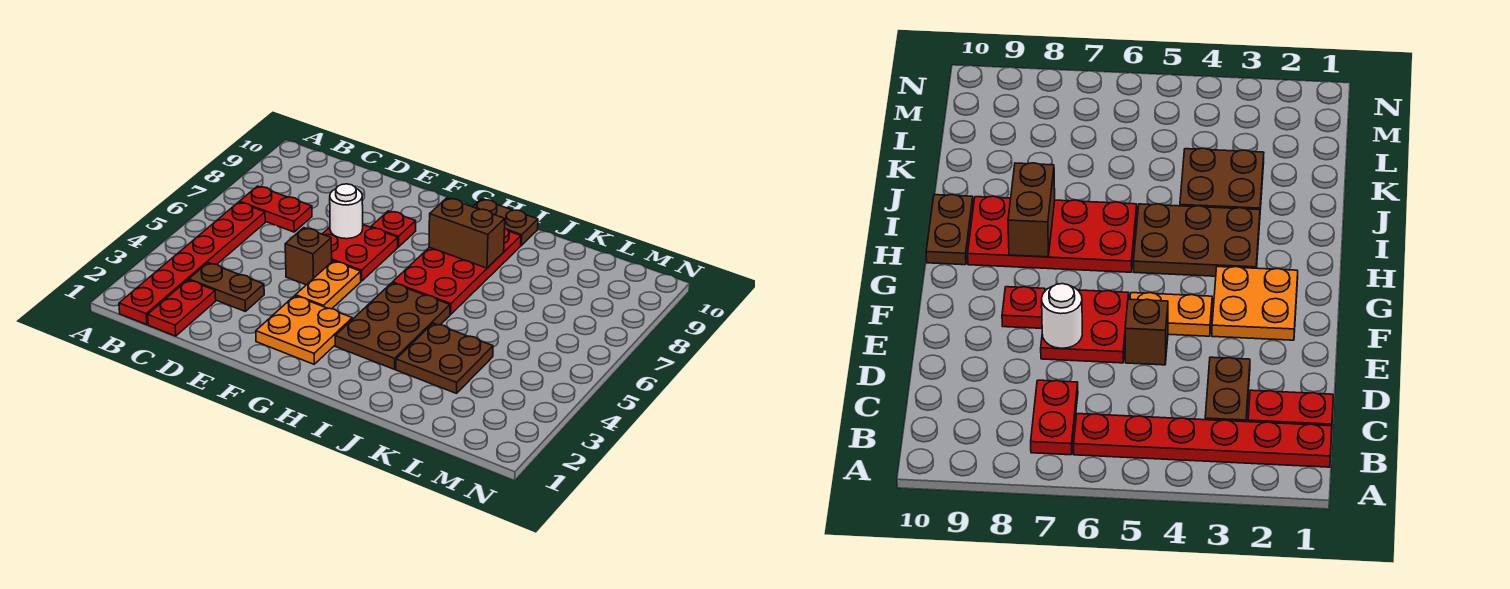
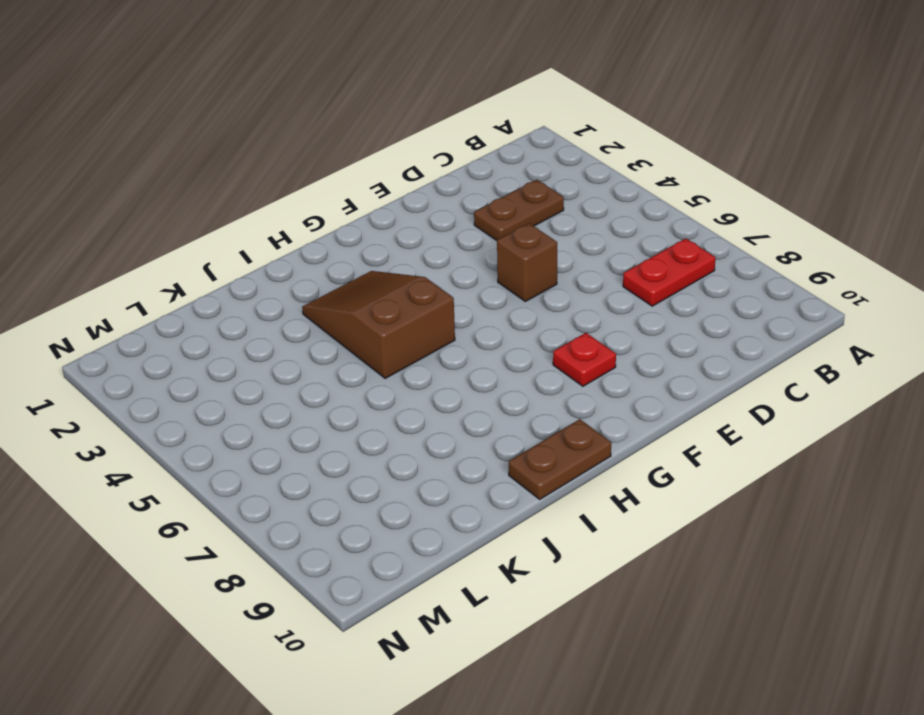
brown slope H3:I5 level 1 top 5 -> brown plate H3:I5 level 1
none -> red plate B1:B6 level 1
none -> red plate C1:C2 level 1
none -> red plate E6:F7 level 1

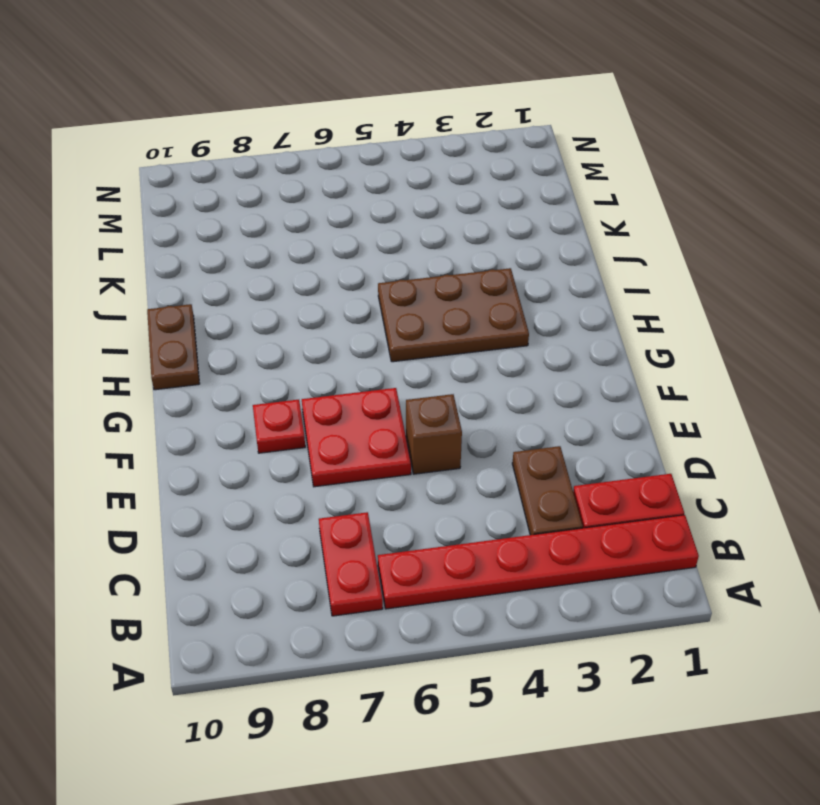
none -> orange plate F2:G3 level 1
none -> orange plate F4:F5 level 1
none -> red plate H6:I9 level 1

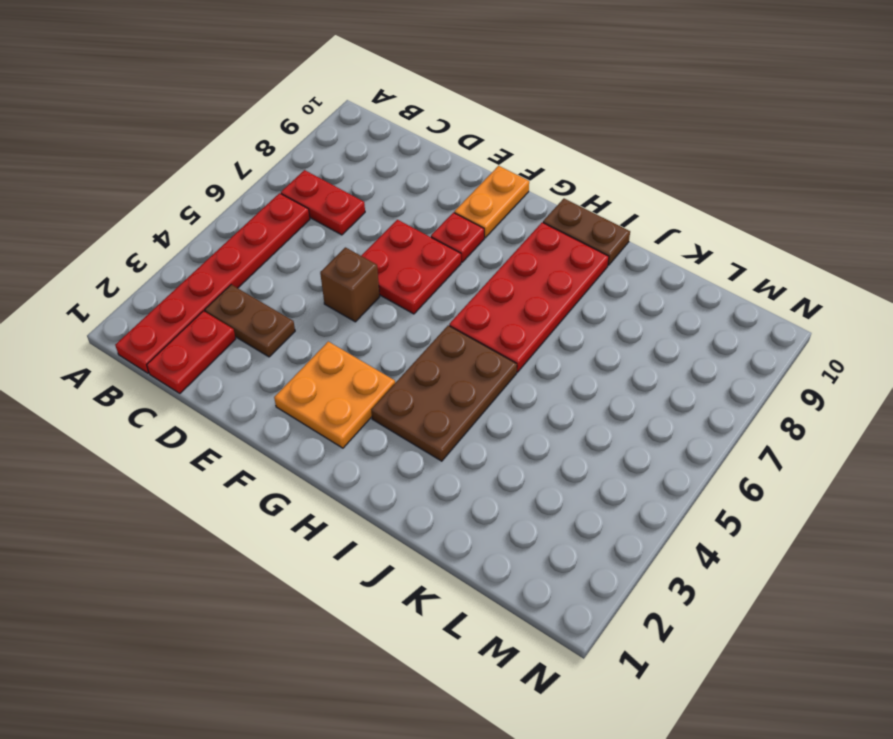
orange plate F9:F10 level 1 -> orange plate F4:F5 level 1
none -> brown plate J3:K4 level 1
none -> white round brick E7 level 2
none -> brown brick H8:I8 level 2

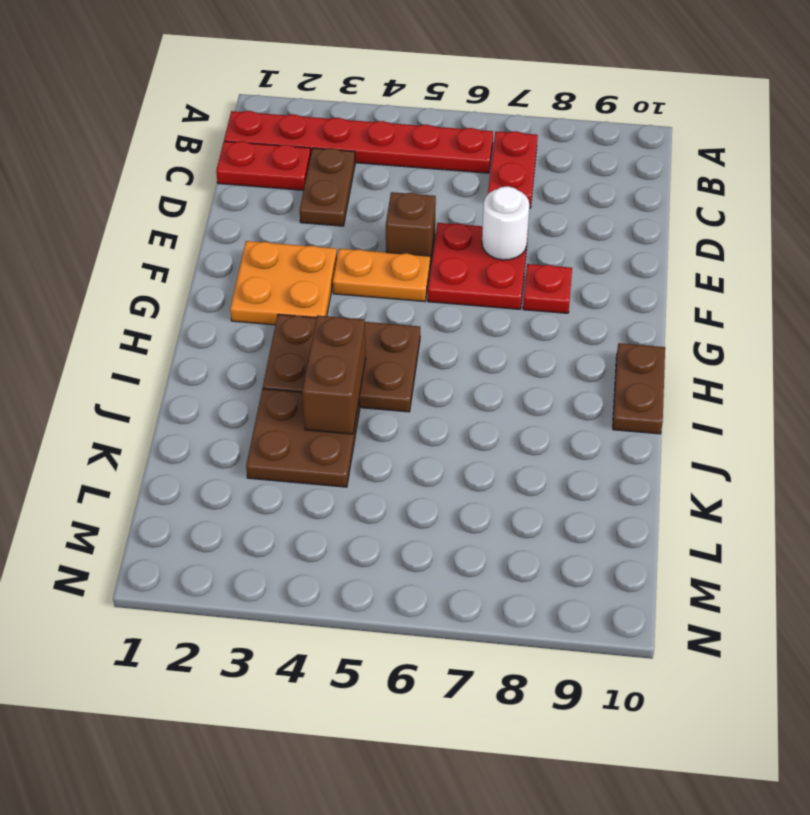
brown brick I4:J4 level 2 -> brown brick H8:I8 level 2
none -> red plate H6:I9 level 1

